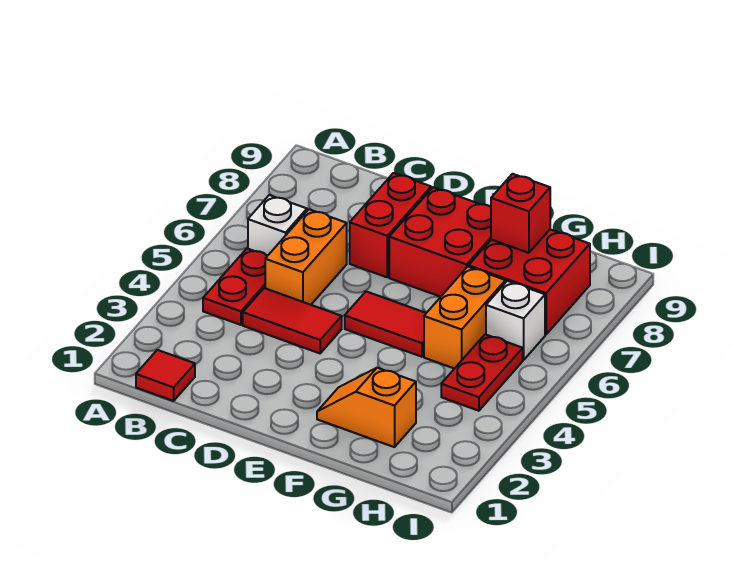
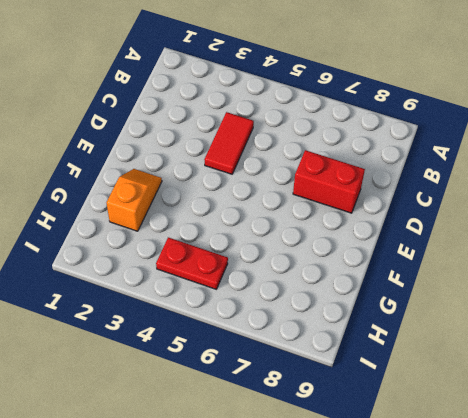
none -> red tile B1 level 1
none -> red plate B4:B5 level 1
none -> white brick B6 level 1

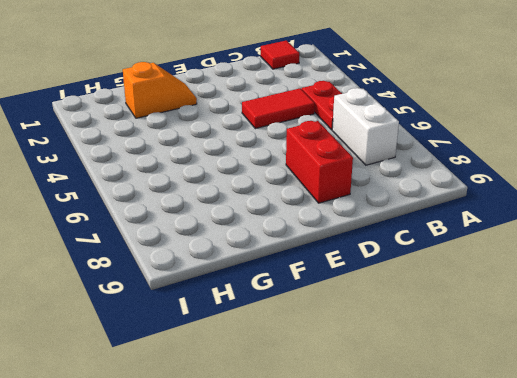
white brick B6:B7 level 1 -> white brick B6 level 1
none -> orange brick C5:C6 level 1
none -> red tile E5:F5 level 1
none -> red brick E7:F8 level 1

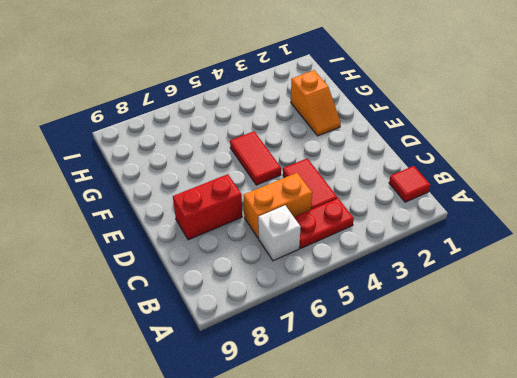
none -> red brick E7:F8 level 1
none -> orange brick G5:G6 level 1
none -> red brick G7:H8 level 1

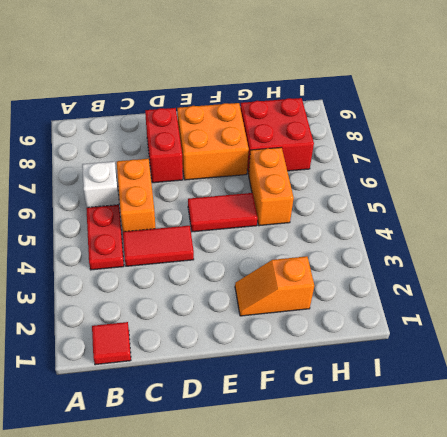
orange brick E7:F8 level 1 -> red brick E7:F8 level 1
none -> red plate H4:H5 level 1
none -> white brick H6 level 1
none -> red brick G8 level 2

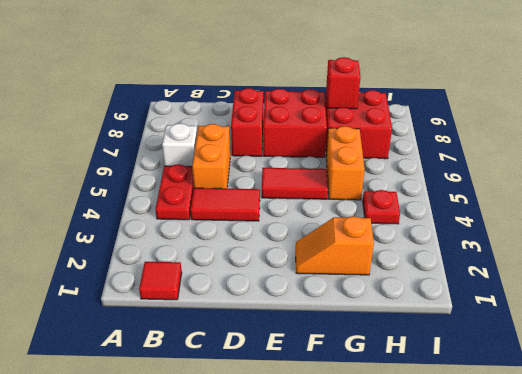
red plate H4 level 1 -> red plate H4:H5 level 1
none -> white brick H6 level 1

